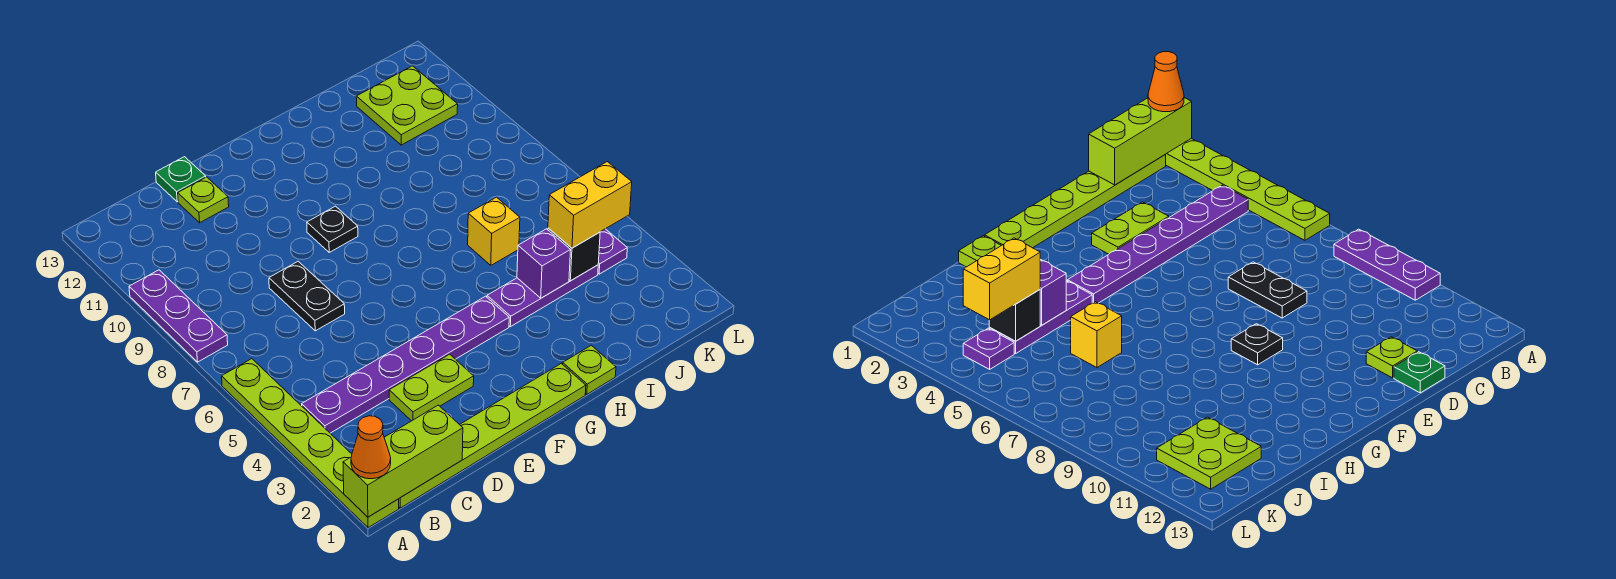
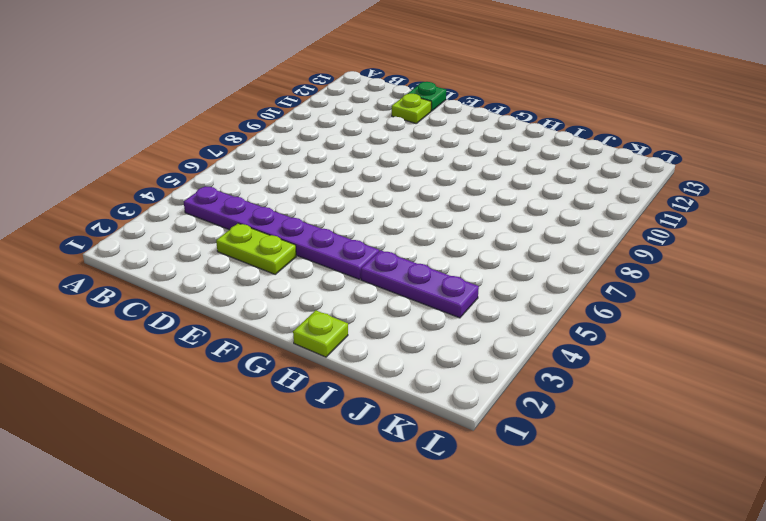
none -> lime plate A1:A6 level 1
none -> purple plate A8:A10 level 1
none -> lime plate B1:G1 level 1

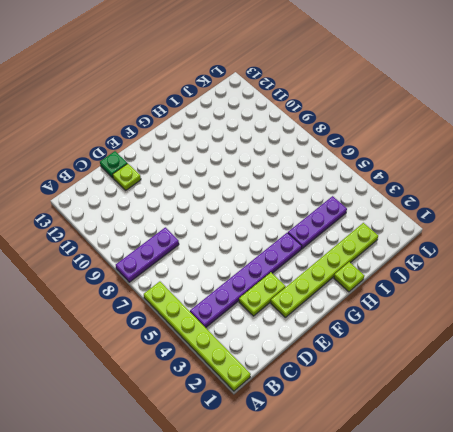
purple plate A8:C8 level 1 -> purple plate A8:A10 level 1
lime plate E2:J2 level 1 -> lime plate B1:G1 level 1
none -> black plate D7:D8 level 1
none -> black plate F9 level 1
none -> yellow brick I6 level 1

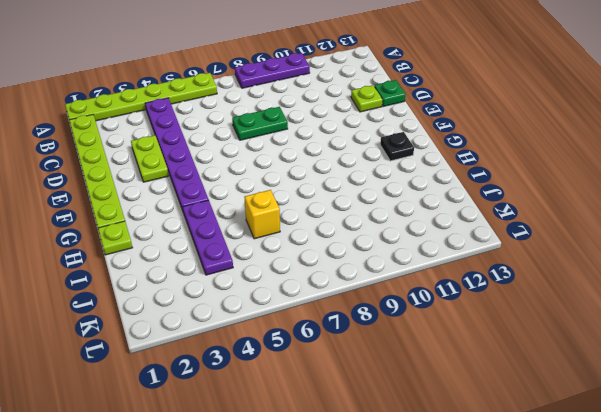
green plate D7:D8 level 1 -> black plate D7:D8 level 1
black plate G12 level 1 -> black plate F9 level 1
none -> lime plate J11:K12 level 1
none -> purple plate K4 level 1
none -> lime brick A1:C1 level 2

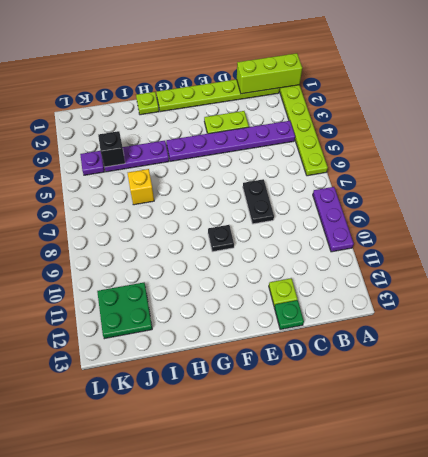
green plate J11:K12 level 1 -> lime plate J11:K12 level 1
none -> purple brick I4 level 2
none -> orange cone A1 level 3
none -> yellow brick J4:K4 level 3

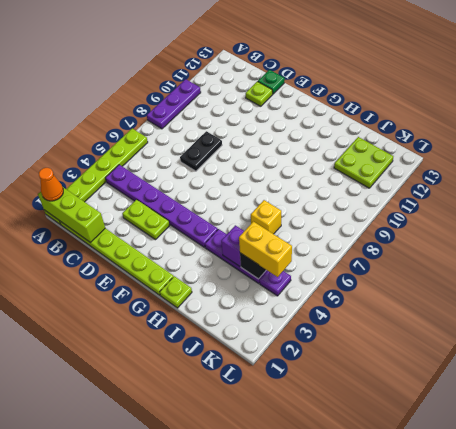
none -> black plate F9 level 1

